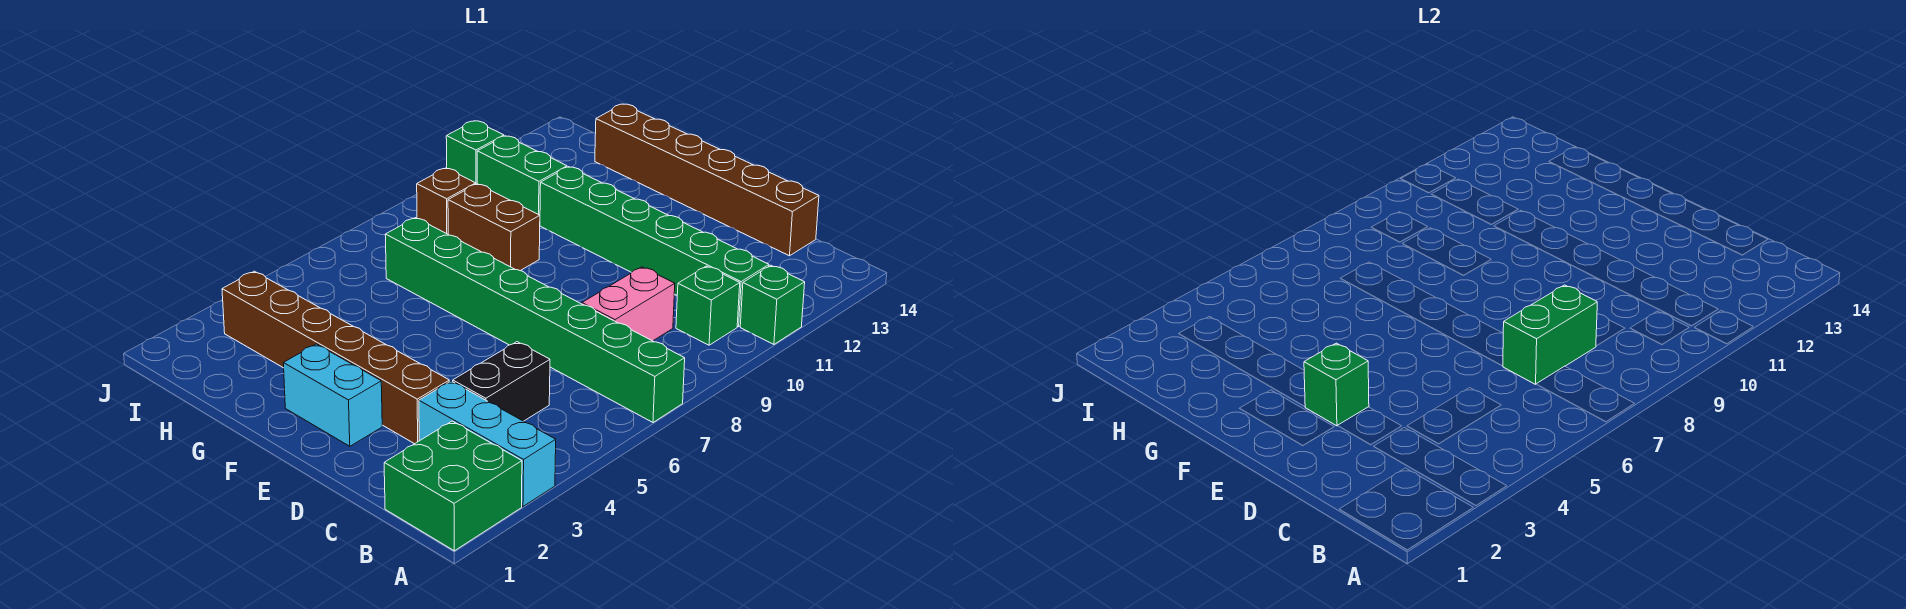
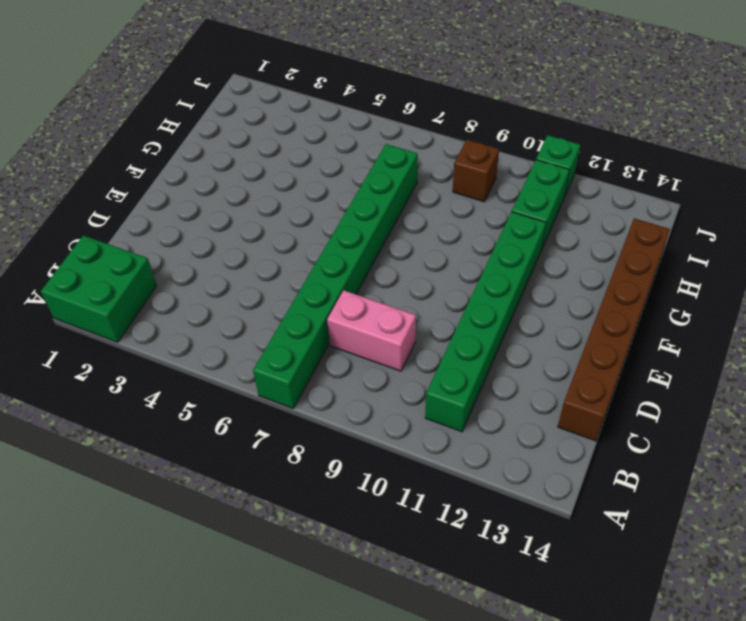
none -> cyan brick A3:C3 level 1
none -> green brick A11 level 1
none -> green brick B10 level 1

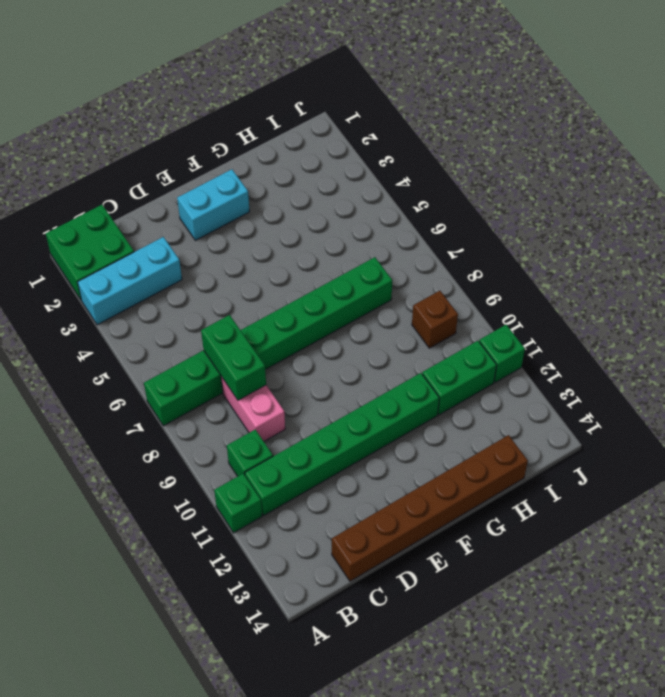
none -> black brick C4:C5 level 1
none -> brown brick D3:I3 level 1
none -> brown brick G9:H9 level 1

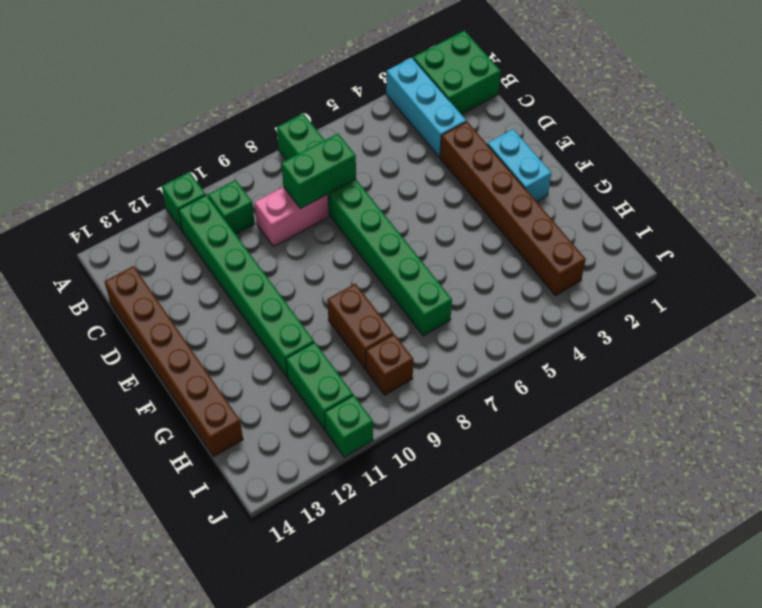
none -> black brick C4:C5 level 1
none -> green brick E3 level 2

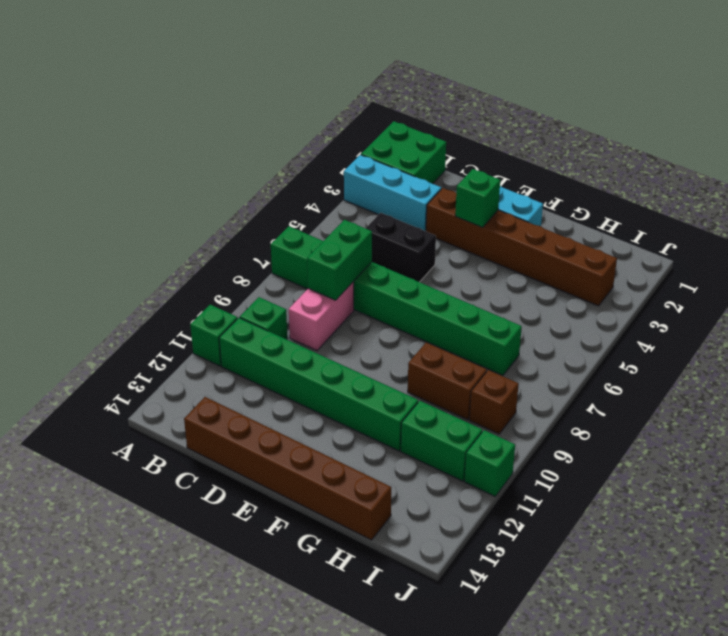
black brick C5:D5 level 1 -> black brick C4:C5 level 1

